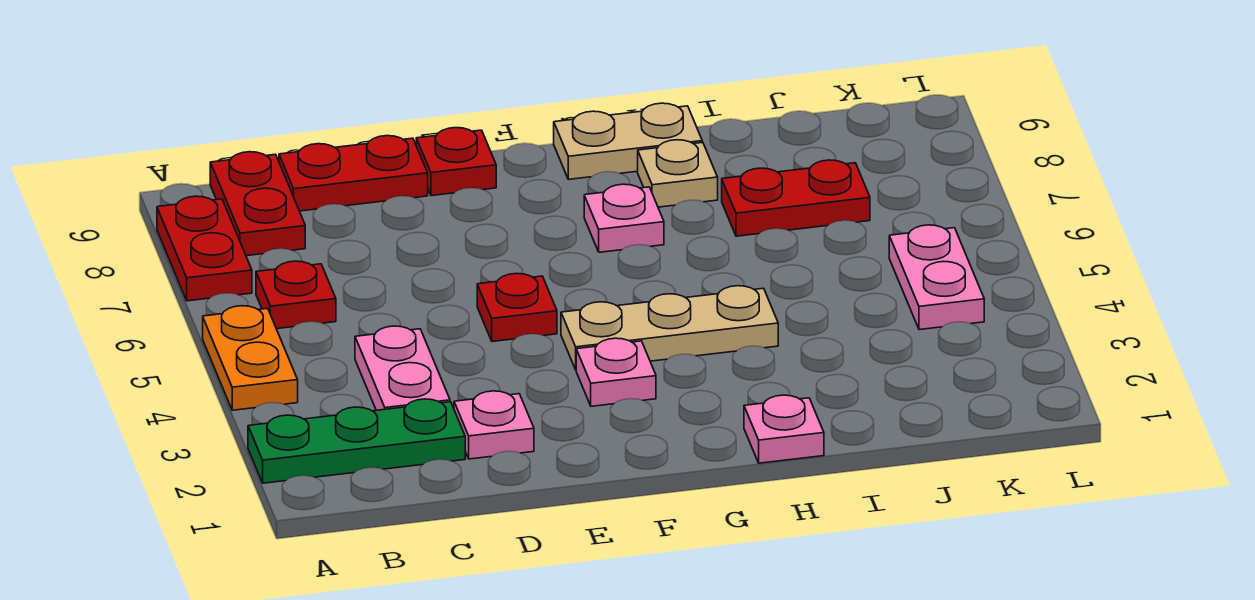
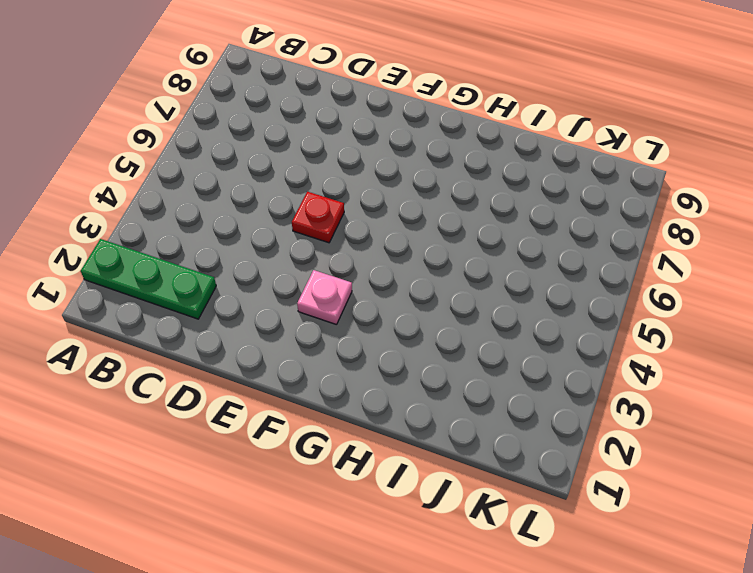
none -> orange plate A4:A5 level 1
none -> red plate A7:A8 level 1
none -> red plate B6 level 1

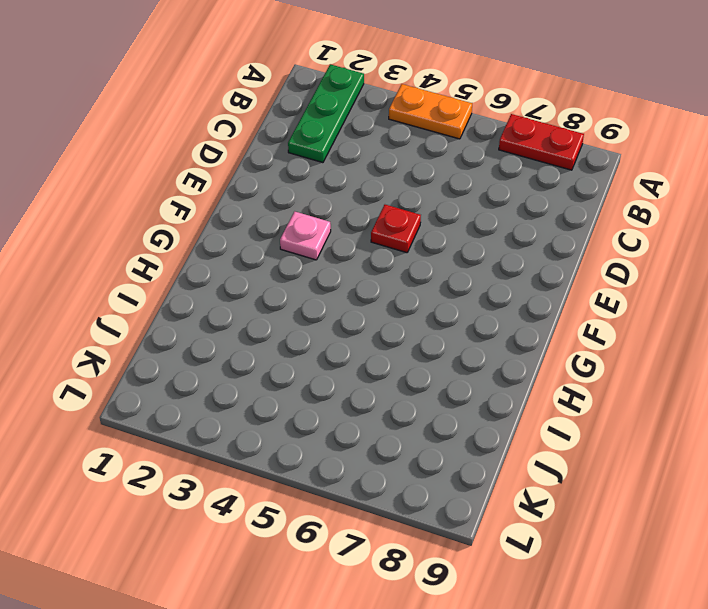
none -> red plate B6 level 1
none -> red plate B8:B9 level 1
none -> pink plate C3:C4 level 1

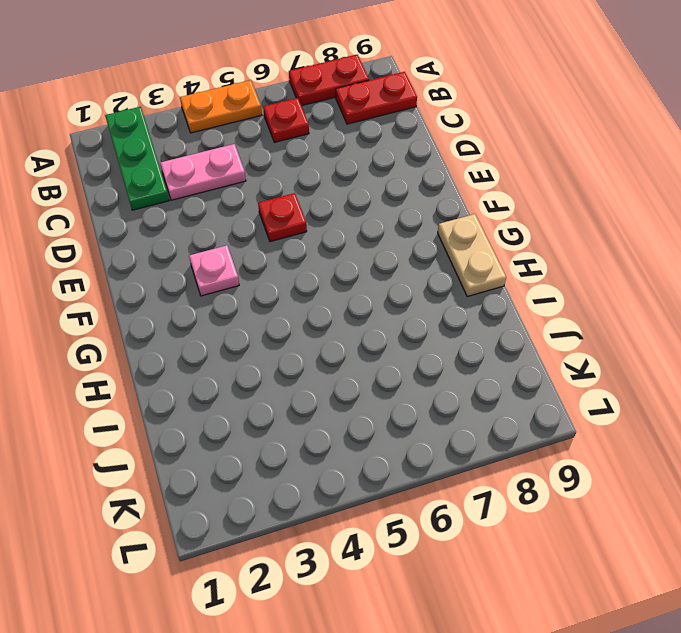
none -> red plate C9:D9 level 1
none -> pink plate D2 level 1
none -> red plate E9 level 1

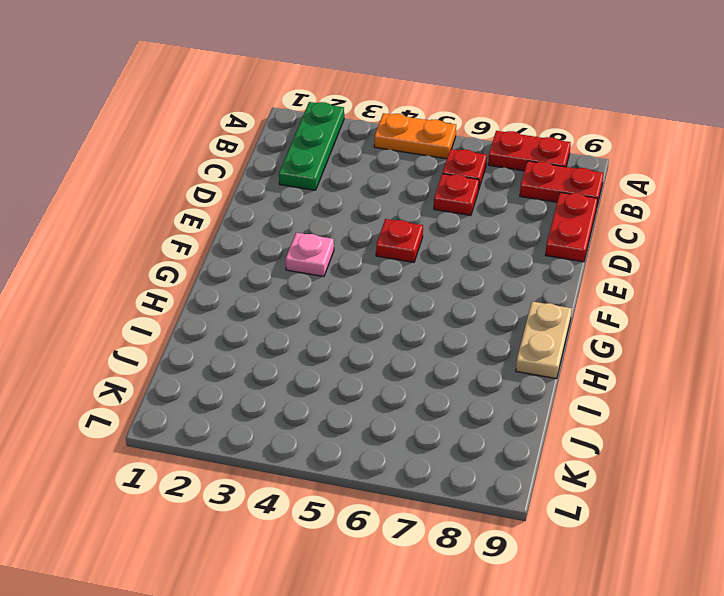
red plate C6 level 1 -> red plate E9 level 1
none -> pink plate C3:C4 level 1
none -> pink plate D2 level 1
none -> tan plate F4:H4 level 1

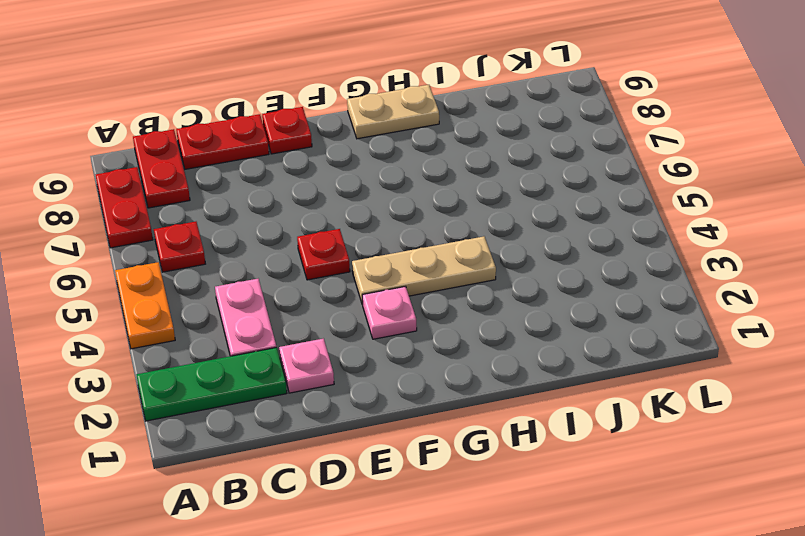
none -> pink plate G7 level 1
none -> pink plate H1 level 1
none -> tan plate H8 level 1

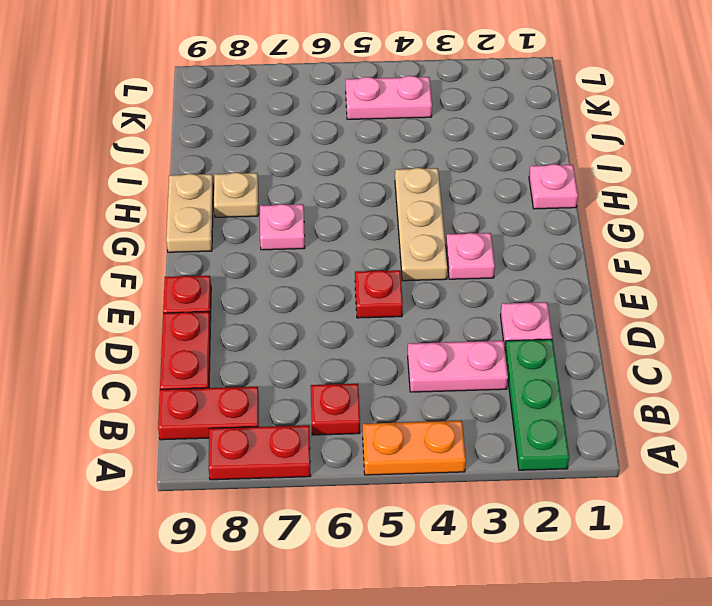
none -> red plate I7:J7 level 1

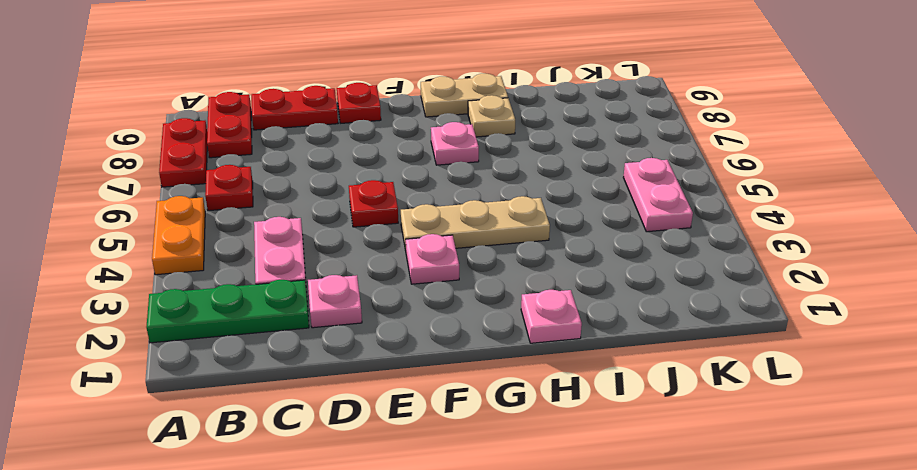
none -> red plate I7:J7 level 1

